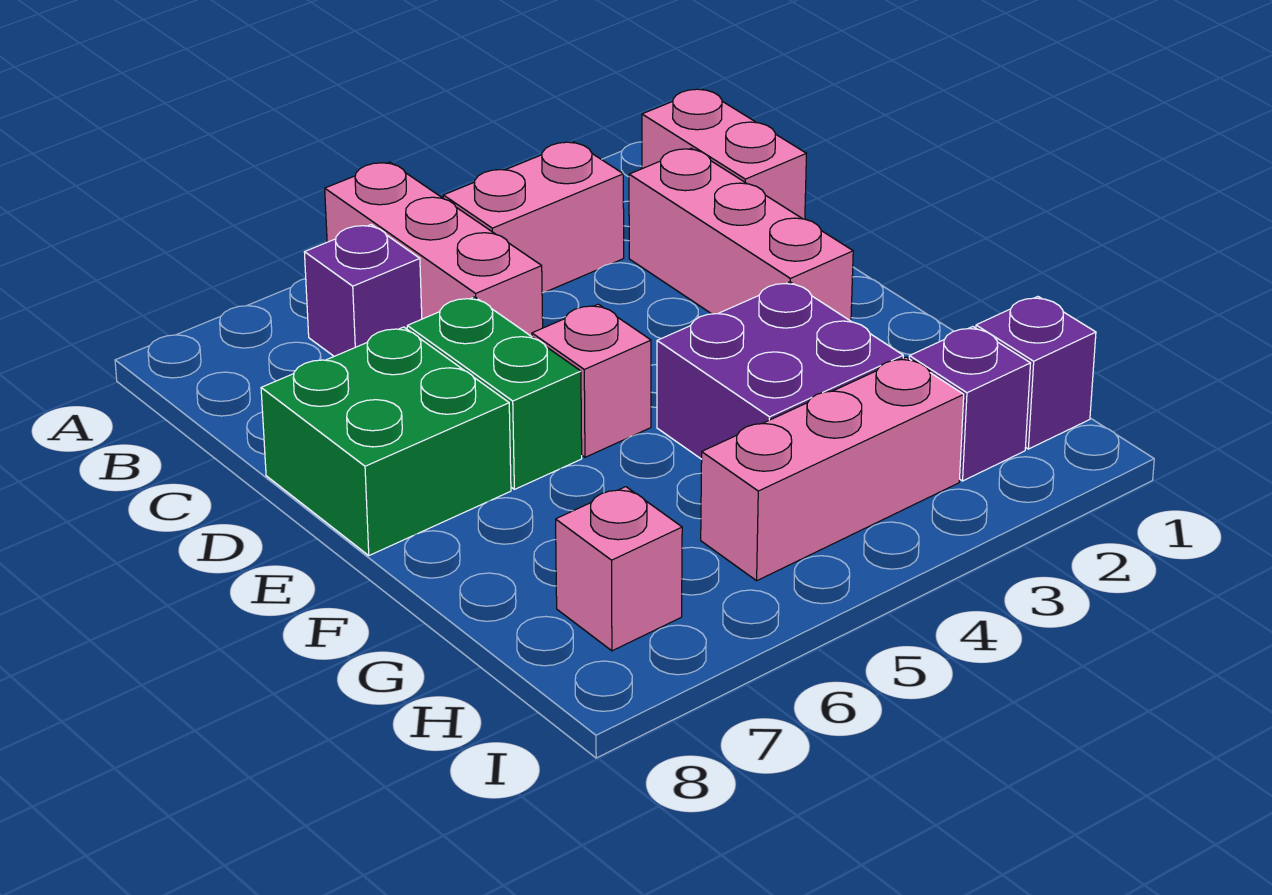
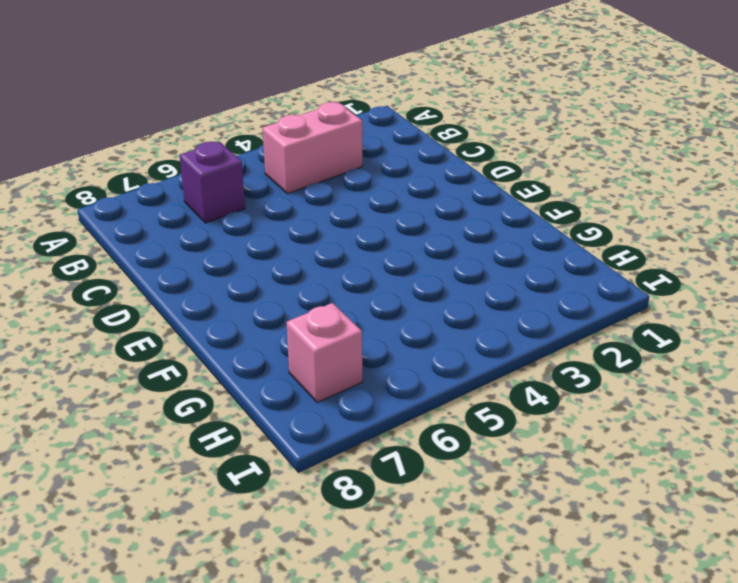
none -> pink brick A5:C5 level 1
none -> pink brick B1:C1 level 1
none -> pink brick C2:E2 level 1

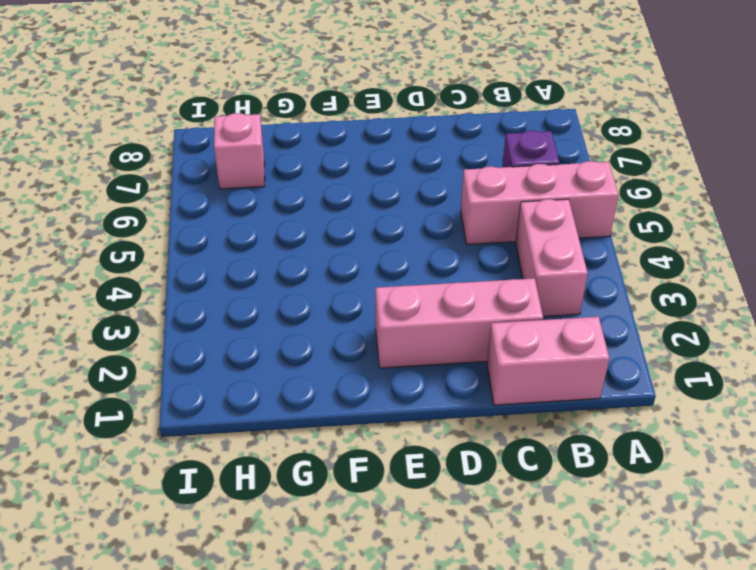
none -> green brick D6:E6 level 1
none -> green brick D7:E8 level 1
none -> pink brick E5 level 1

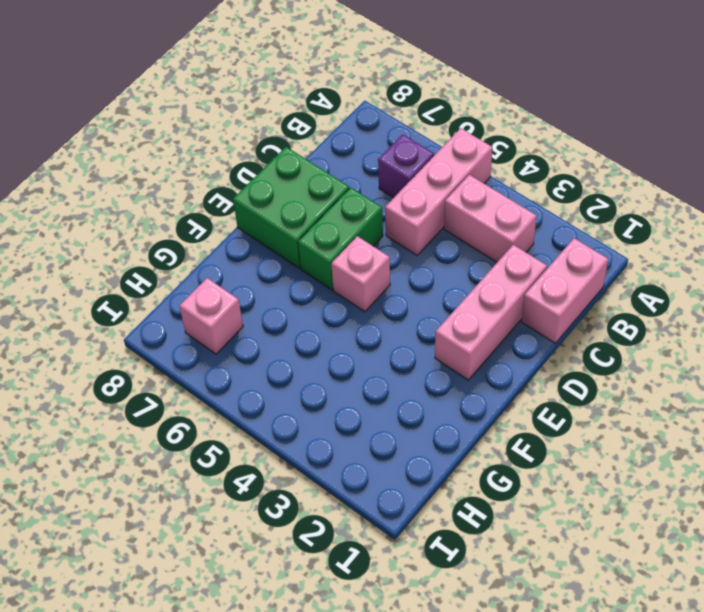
none -> purple brick F3:G4 level 1
none -> purple brick H1 level 1
none -> purple brick H2 level 1

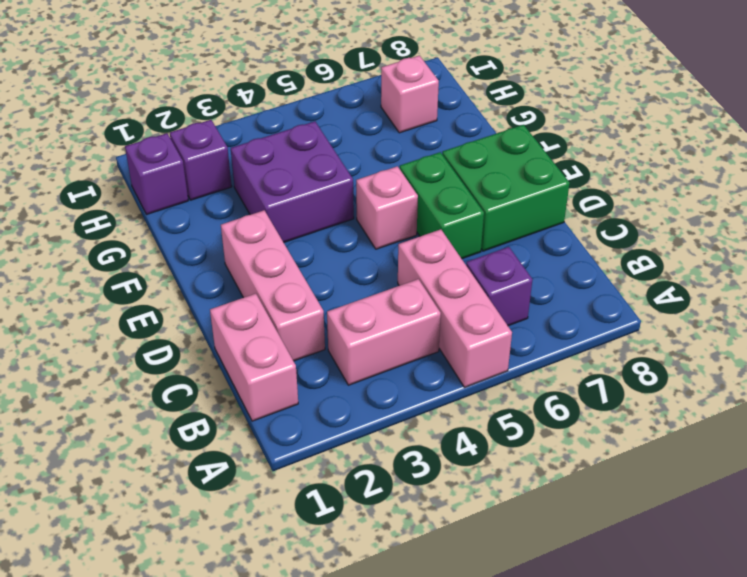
none -> pink brick H3:H5 level 1

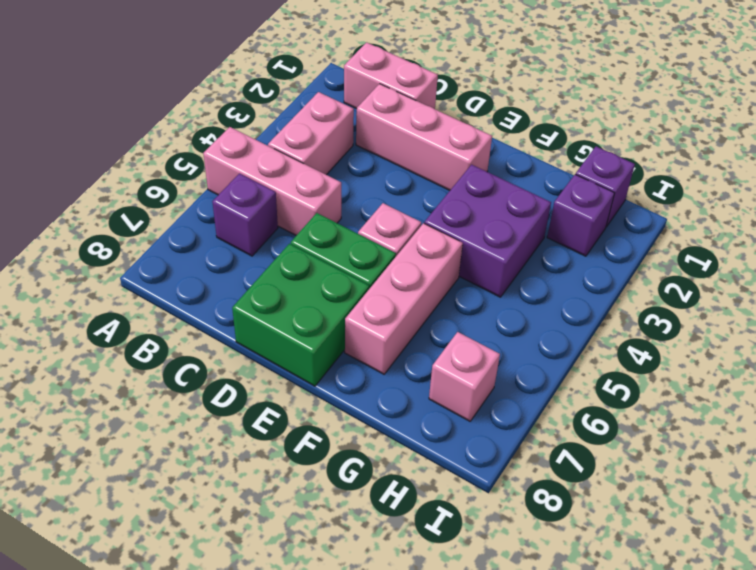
pink brick F5:F7 level 1 -> pink brick H3:H5 level 1

